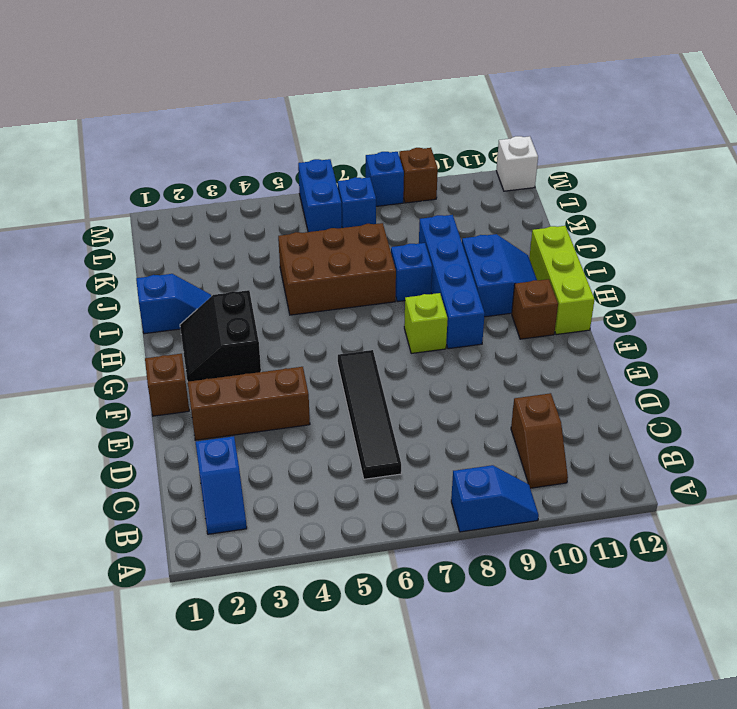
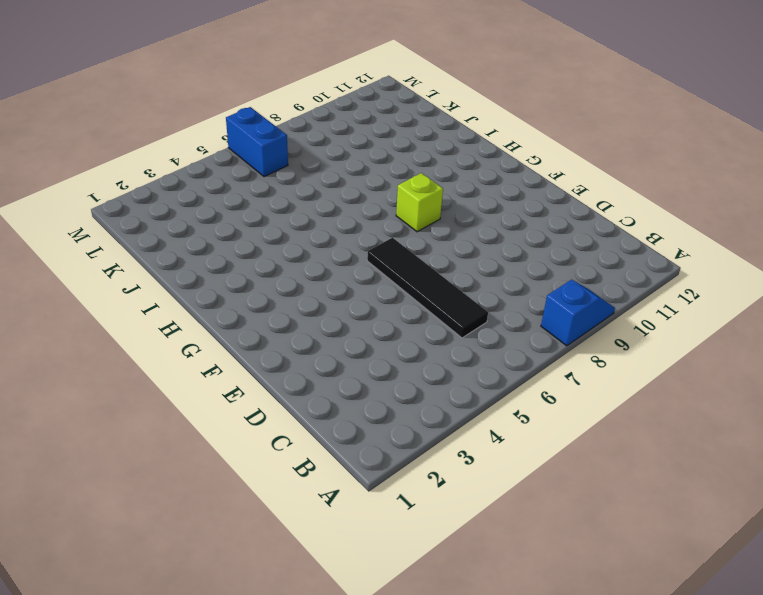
none -> blue slope B2:C2 level 1 top C
none -> brown slope B10:C10 level 1 top C
none -> brown brick E2:E4 level 1

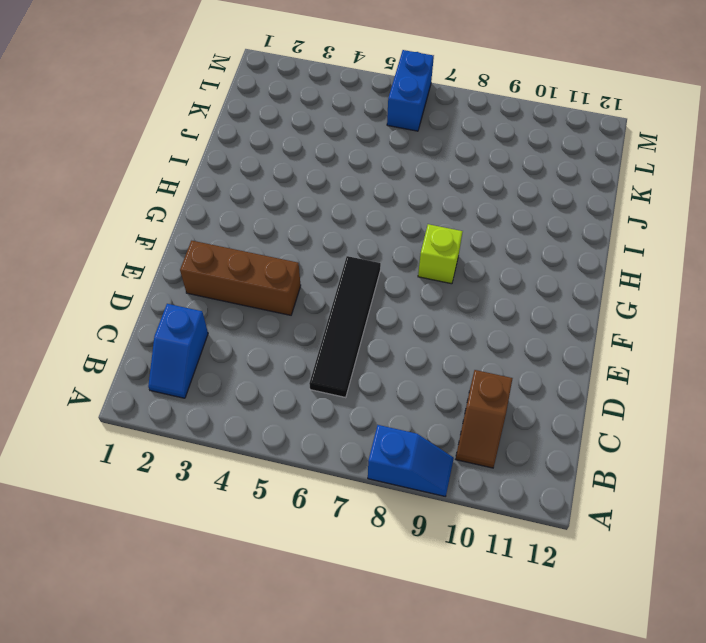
none -> brown brick F1 level 1
none -> black slope G2:H3 level 1 top 3
none -> blue brick G9:J9 level 1

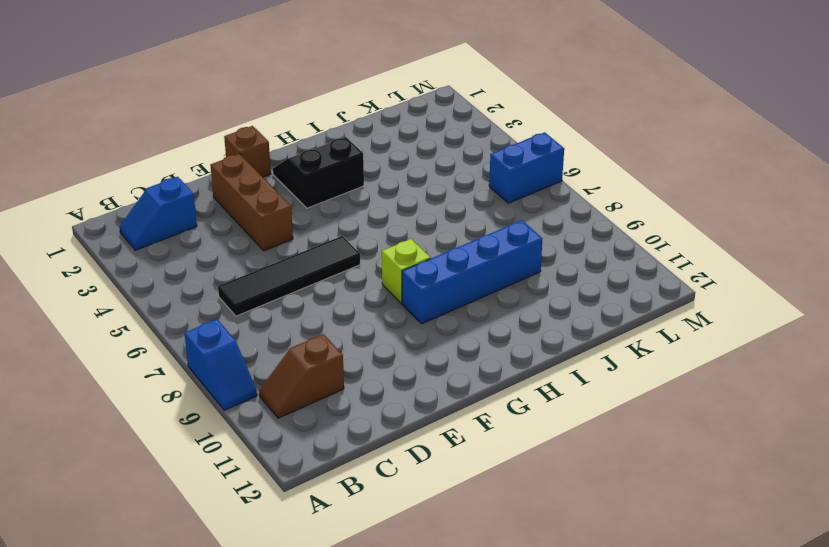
none -> brown brick G11 level 1
none -> lime brick G12:I12 level 1
none -> blue slope H10:I11 level 1 top 10

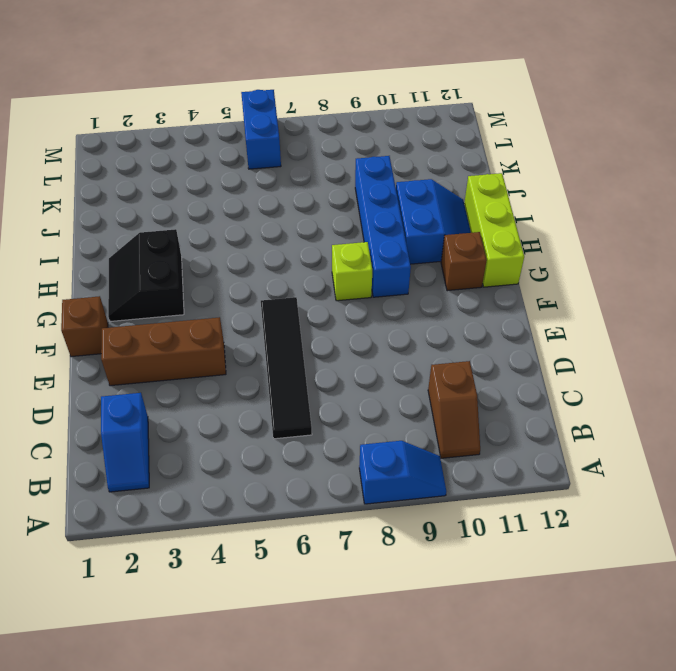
none -> blue slope I1:I2 level 1 top 1
none -> brown brick I5:J7 level 1
none -> blue brick I8 level 1

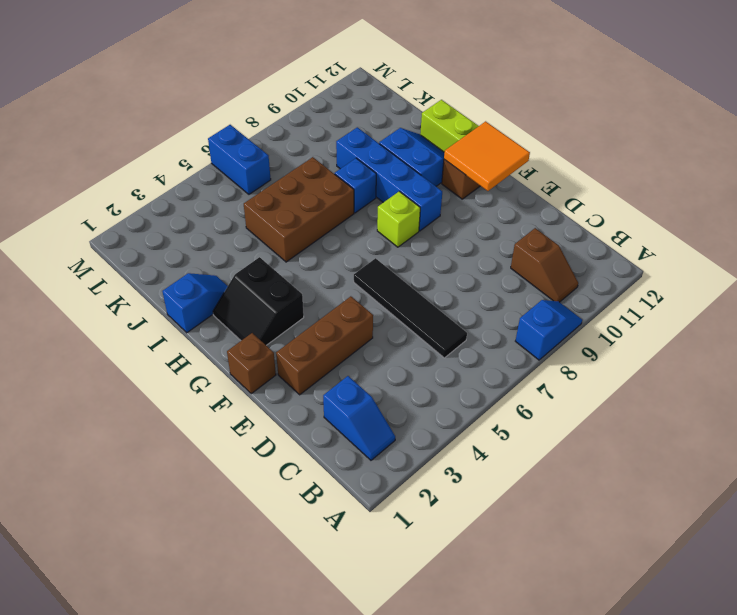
orange tile F11:G12 level 2 -> none
none -> blue brick L7 level 1
none -> blue brick M8 level 1
none -> brown brick M9 level 1

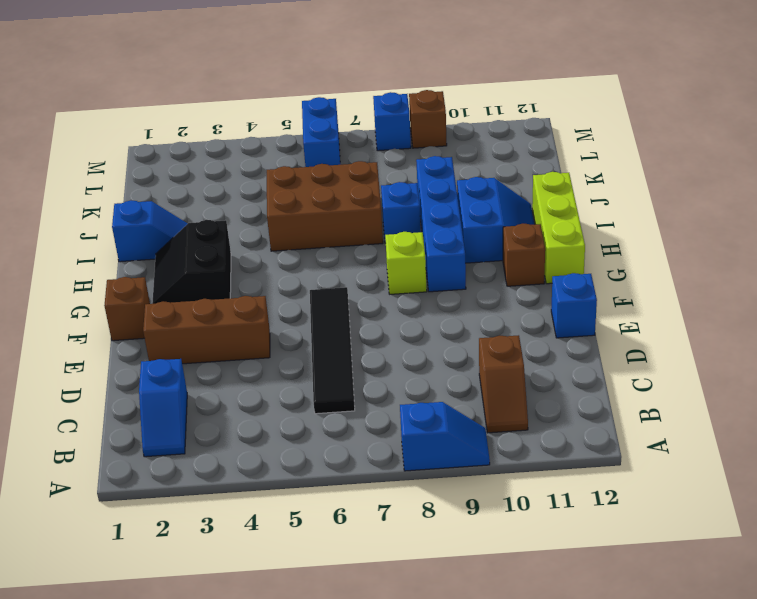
blue brick E12 level 1 -> blue brick L7 level 1
none -> white brick M12 level 1

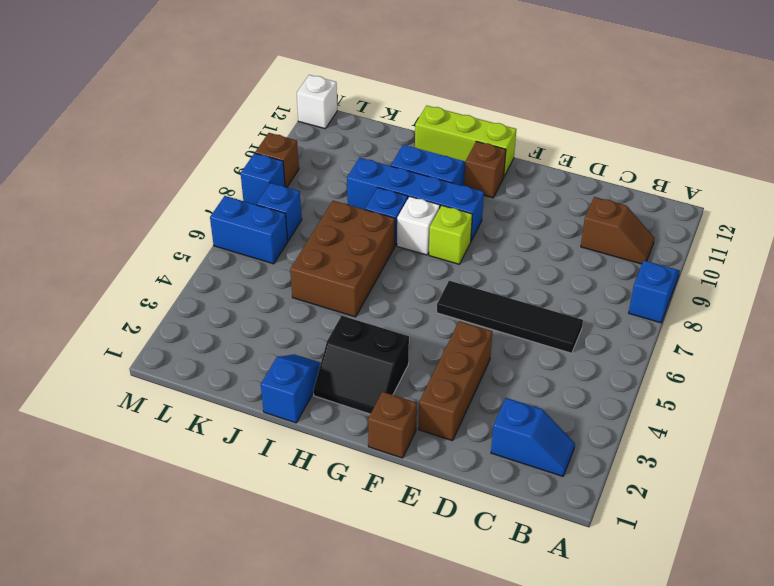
white brick H8 level 1 -> none

